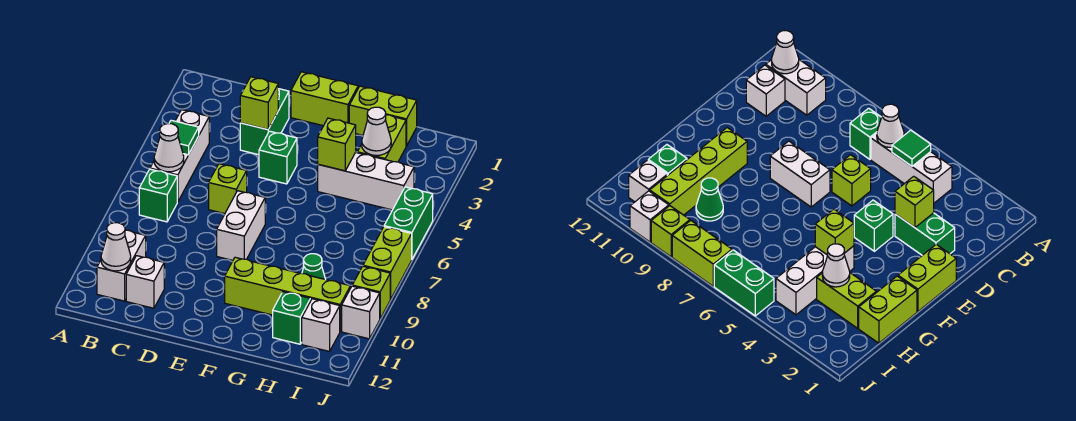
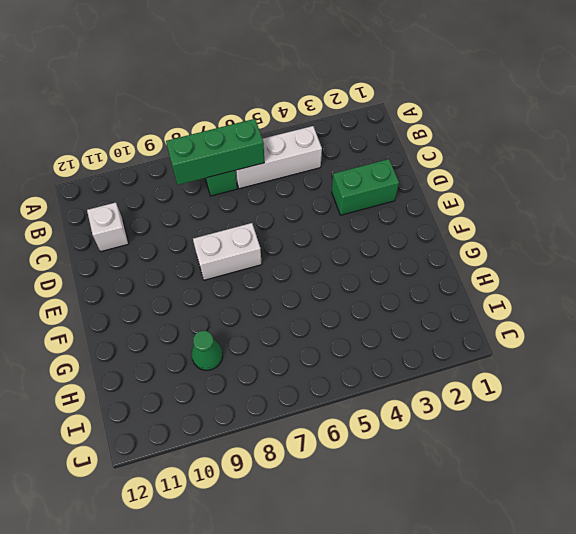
green brick B6:B8 level 2 -> white cone B6 level 2
none -> white brick B10:B11 level 1
none -> lime brick D6 level 1
none -> lime brick E1:F1 level 1

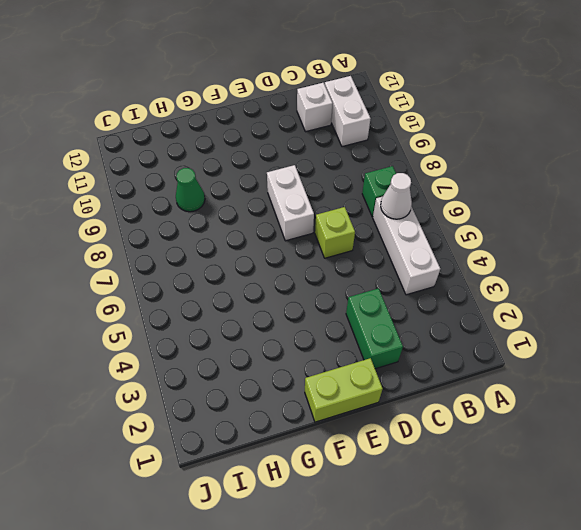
none -> green brick E4 level 1
none -> lime brick F10:I10 level 1
none -> lime brick G1:H1 level 1

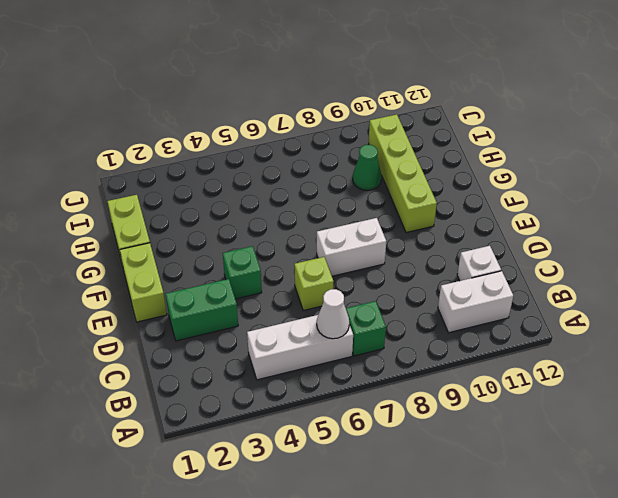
none -> white brick G4:I4 level 1
none -> lime brick H2:H3 level 1
none -> green brick H11 level 1

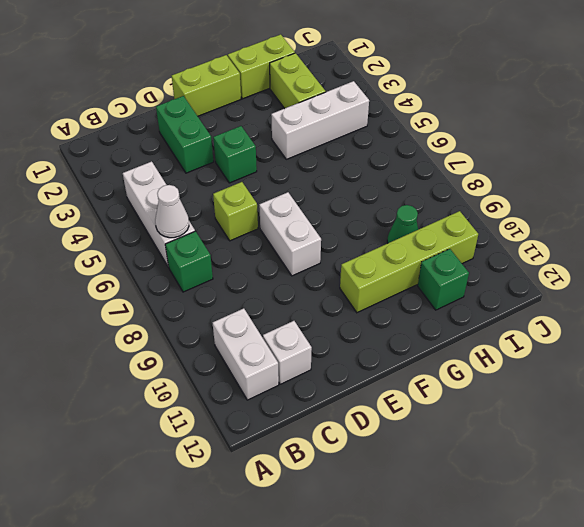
none -> white brick I11 level 1
none -> green brick J5:J6 level 1
none -> lime brick J7:J8 level 1

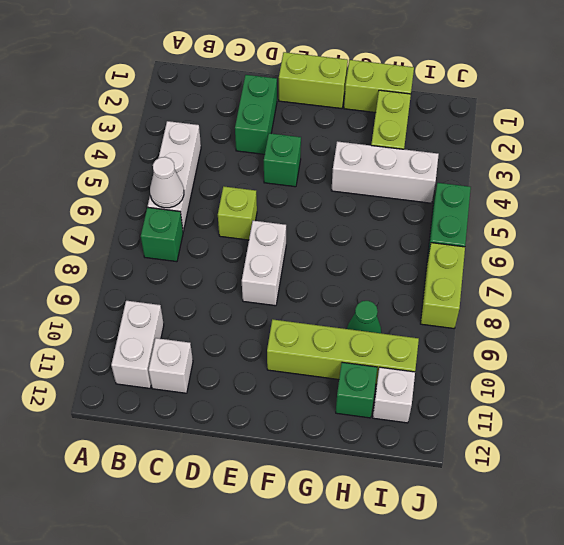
none -> lime brick J9 level 1
none -> white brick J10 level 1
none -> green tile B5 level 2

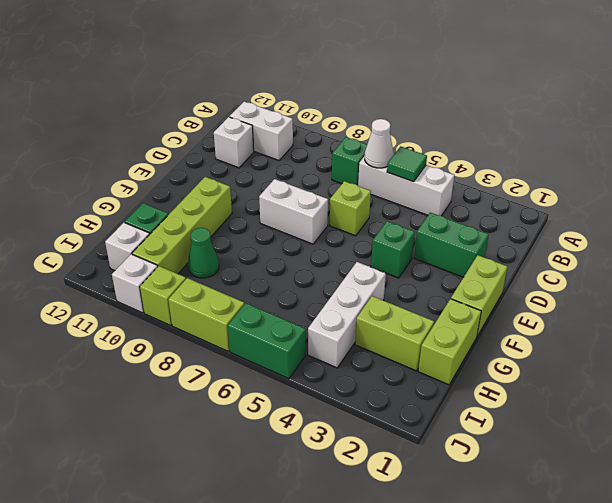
none -> white cone B11 level 2
none -> lime brick D3 level 2
none -> lime brick G4 level 2

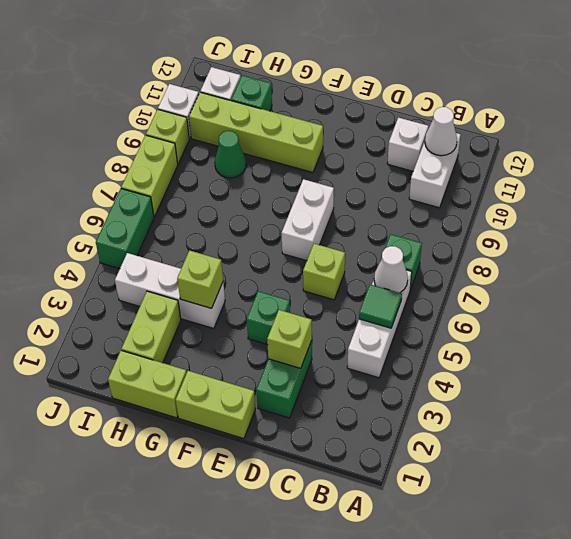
none -> white cone H3 level 2

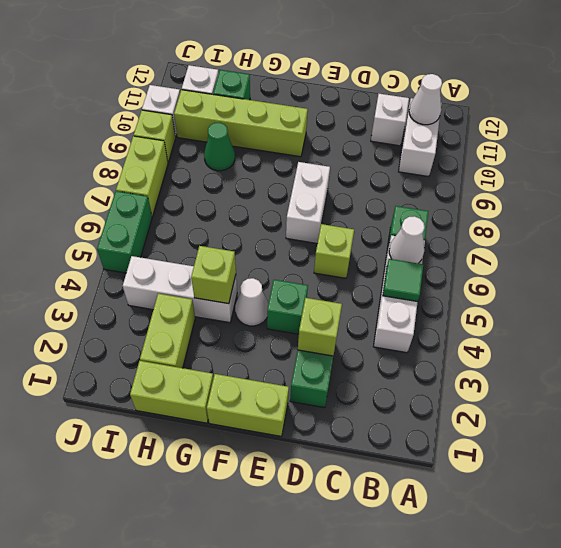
white cone F4 level 1 -> white cone H3 level 2

